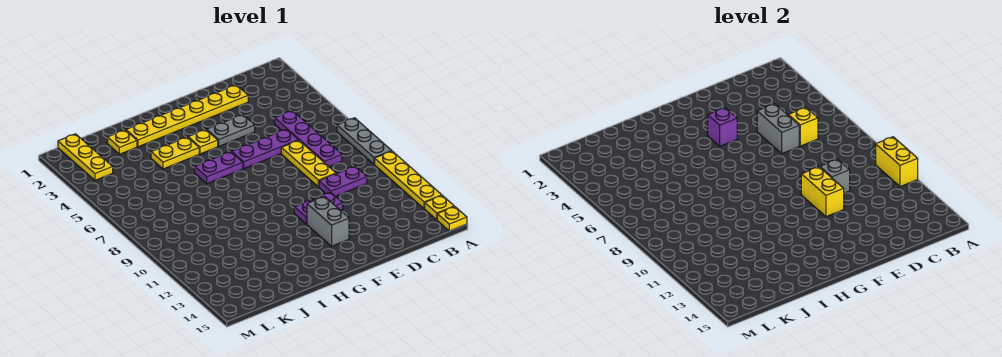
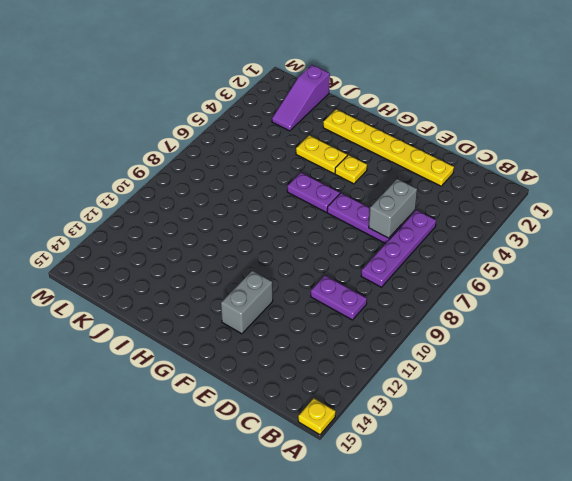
purple slope K1:K3 level 1 top 1 -> none
none -> grey plate A7:A9 level 1
none -> yellow plate A10:A13 level 1
none -> yellow plate A14 level 1

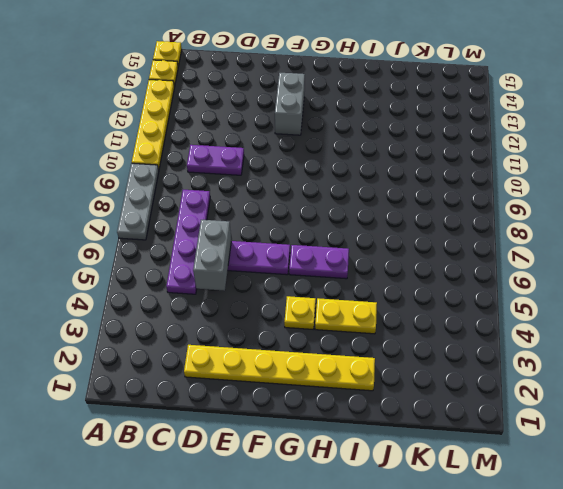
none -> yellow plate D7:D9 level 1
none -> grey plate E4:F4 level 1
none -> purple plate E11:F11 level 1

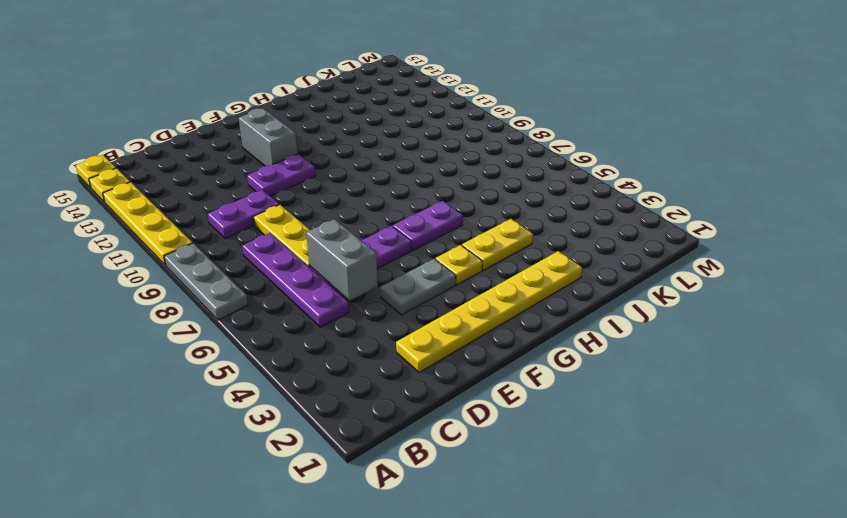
none -> yellow plate J2 level 1
none -> yellow plate L1:L3 level 1
none -> yellow brick A10:A11 level 2

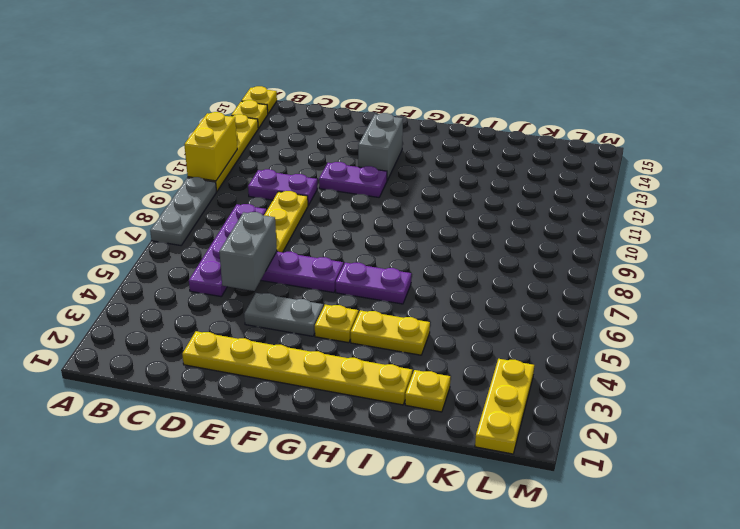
none -> yellow brick C6 level 2
none -> grey brick D10 level 2
none -> yellow brick E10:E11 level 2

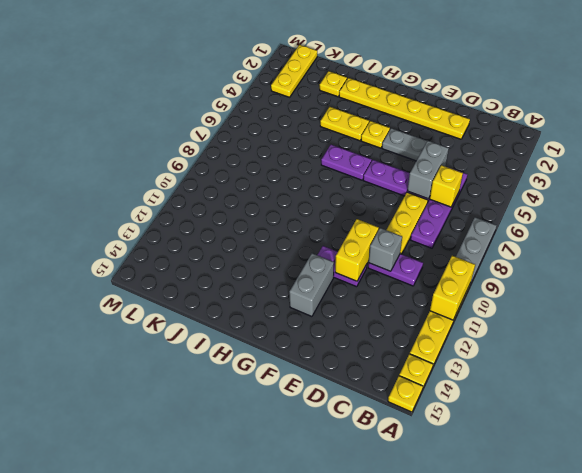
none -> purple brick F4 level 2

